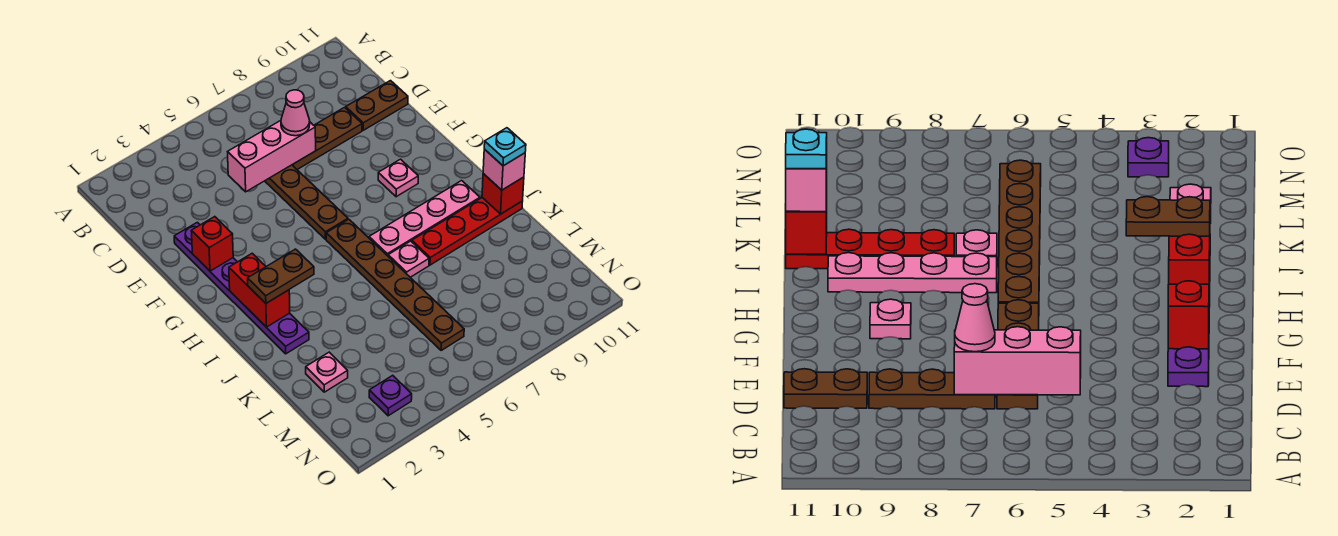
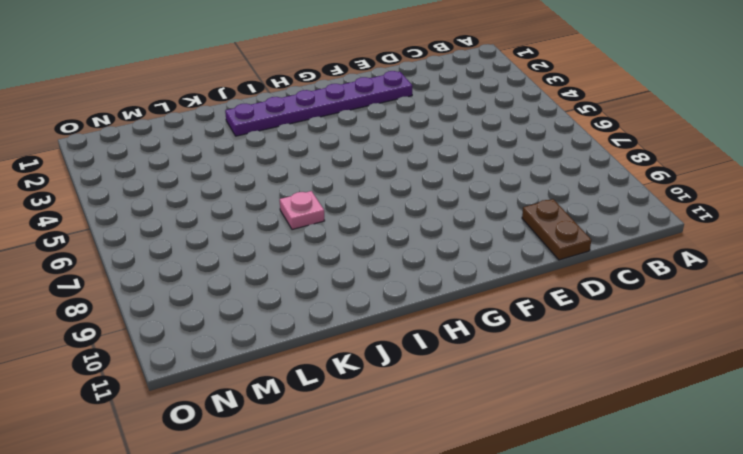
none -> brown plate D6:G6 level 1
none -> brown plate D7:D9 level 1
none -> pink plate G9 level 1

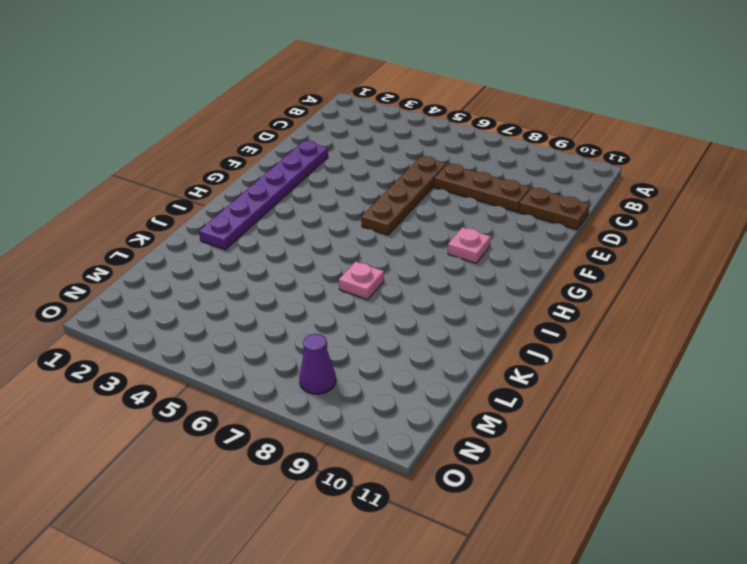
purple cone N8 level 1 -> none
none -> brown plate H6:M6 level 1
none -> pink plate I7:I10 level 1
none -> red plate J8:J11 level 1

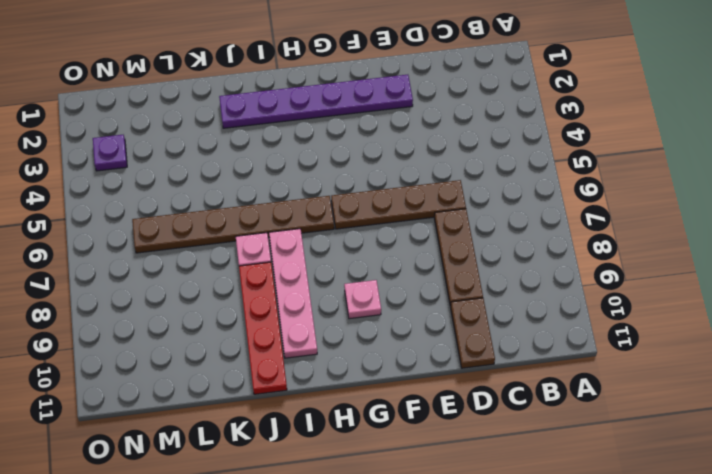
none -> pink plate L2 level 1
none -> pink brick D5:D7 level 2
none -> red brick F2 level 2

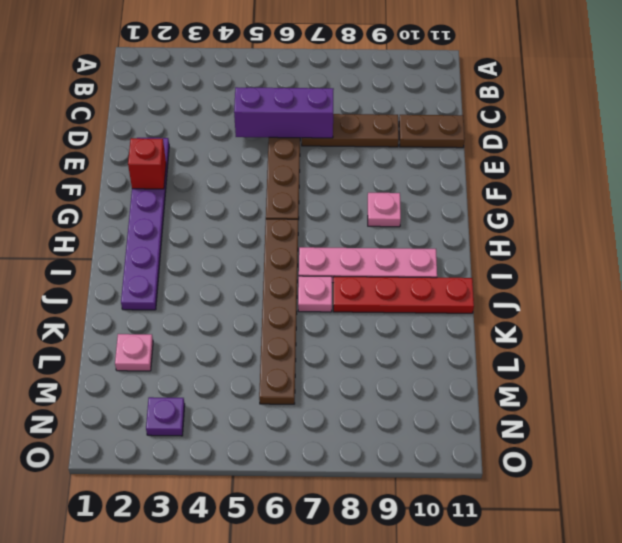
purple brick D5:D7 level 2 -> pink brick D5:D7 level 2
none -> red brick H2:I2 level 2
none -> red brick J11 level 2
none -> pink cone D7 level 3

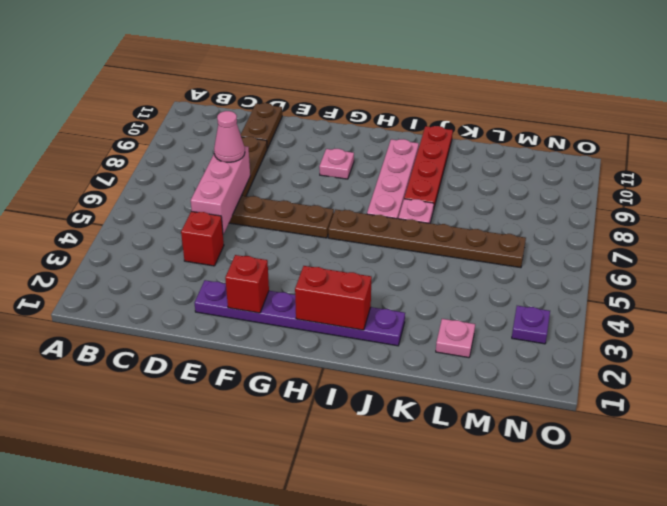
red brick D4 level 1 -> red brick J11 level 2
none -> brown plate I2:I3 level 3
none -> pink brick J11 level 3
none -> cyan plate J11 level 4

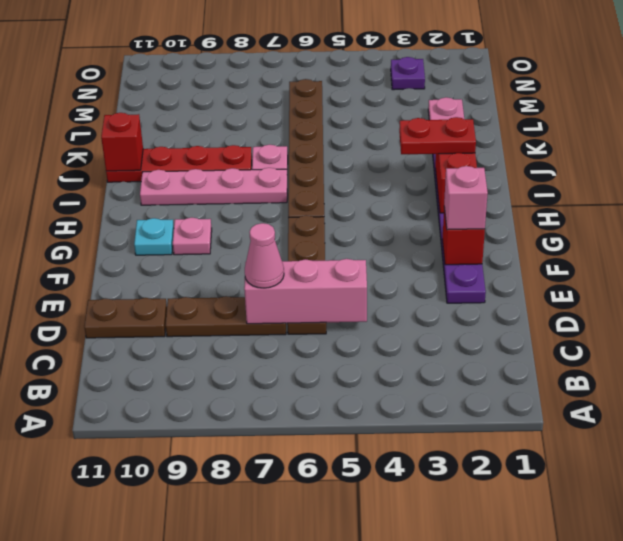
pink brick F2 level 3 -> pink brick J11 level 3
cyan plate G10 level 1 -> cyan plate J11 level 4
red plate I2:I3 level 3 -> brown plate I2:I3 level 3

